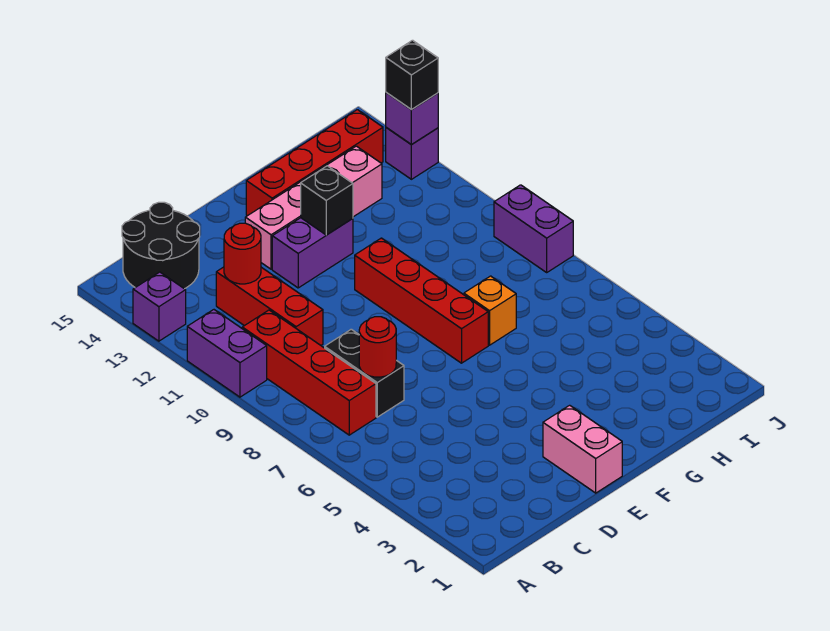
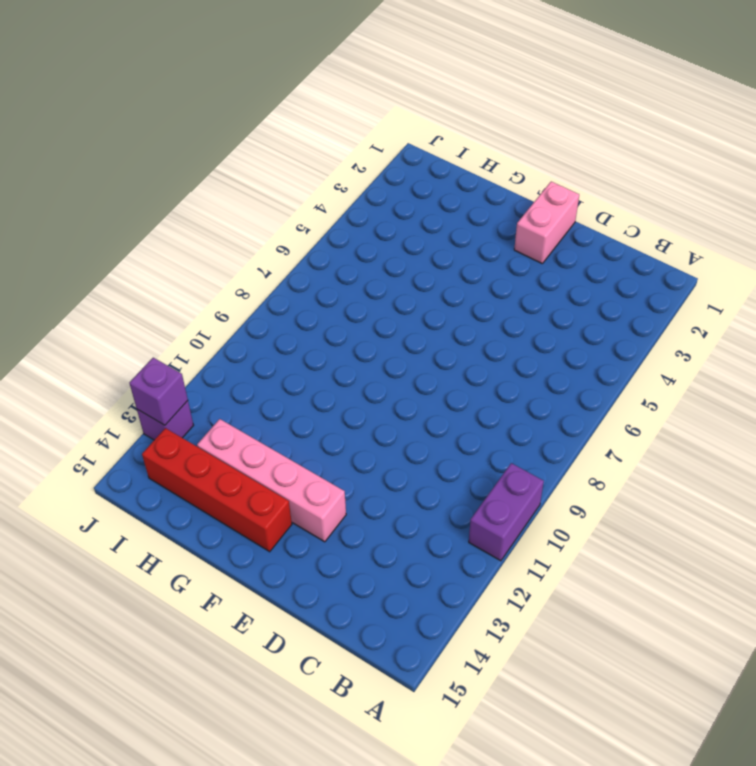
none -> purple brick A13 level 1
none -> red brick B7:B10 level 1
none -> black round brick B14:C15 level 1

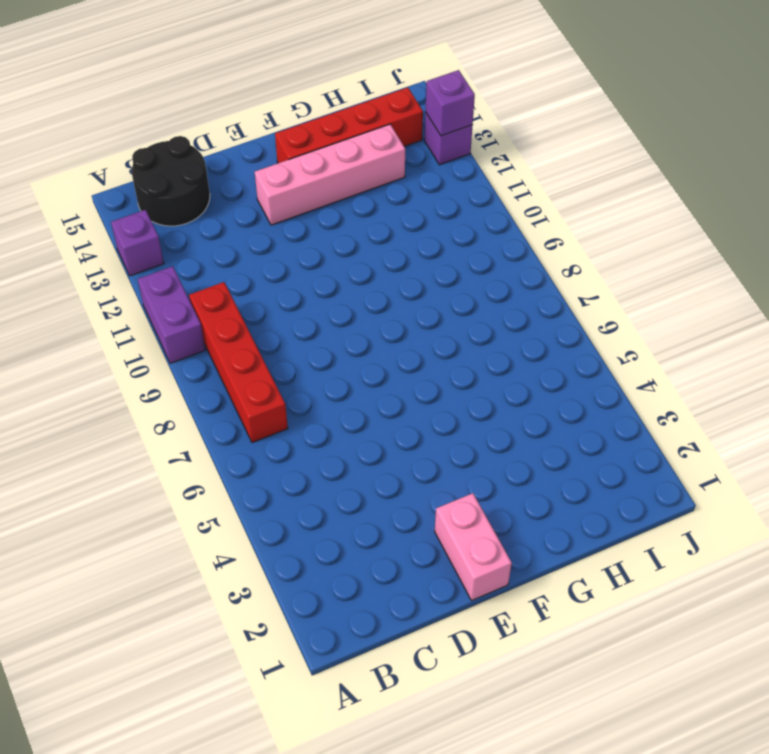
none -> black brick C7:C8 level 1
none -> red brick C10:C12 level 1
none -> purple brick E12:F12 level 1

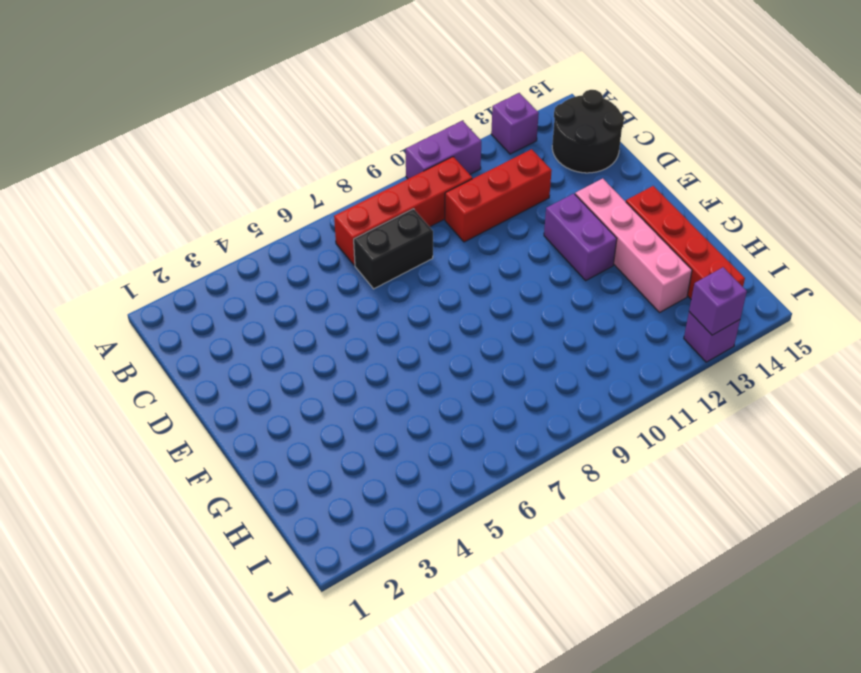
none -> pink brick E1:E2 level 1
none -> red brick F7:F10 level 1
none -> orange brick G7 level 1

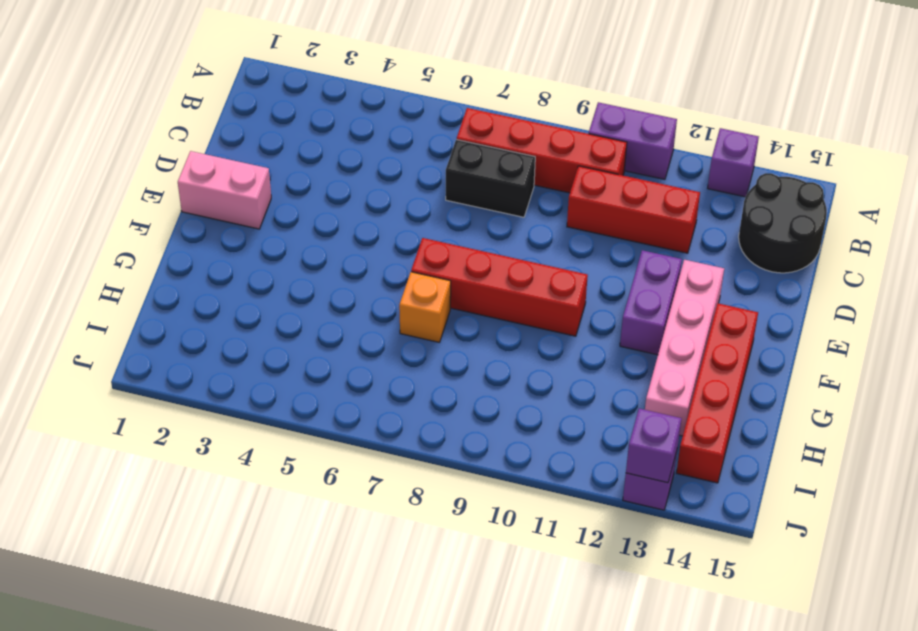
none -> purple brick J8:J9 level 1
none -> red round brick C7 level 2
none -> red round brick C12 level 2

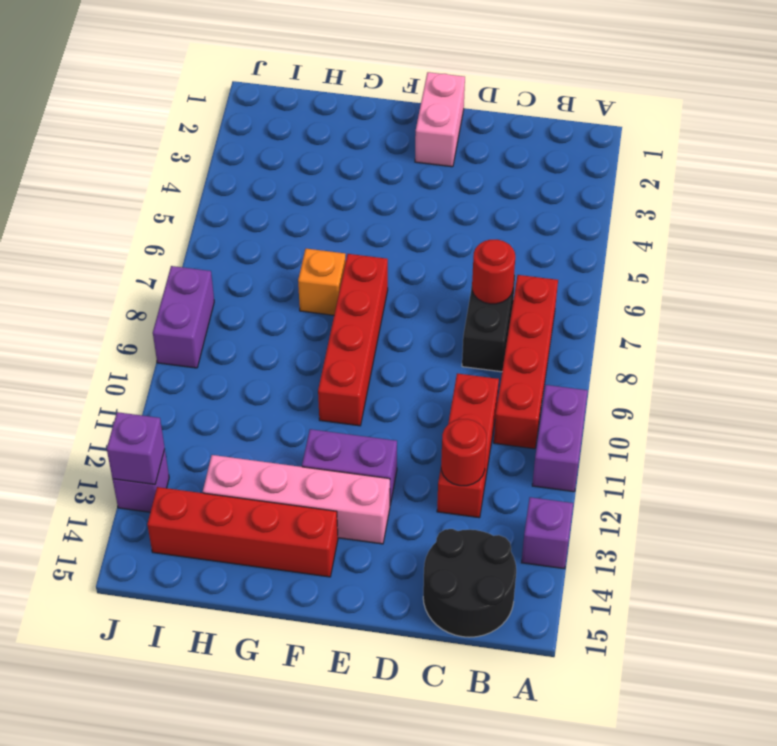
none -> black brick F12 level 2
none -> black brick J13 level 3

